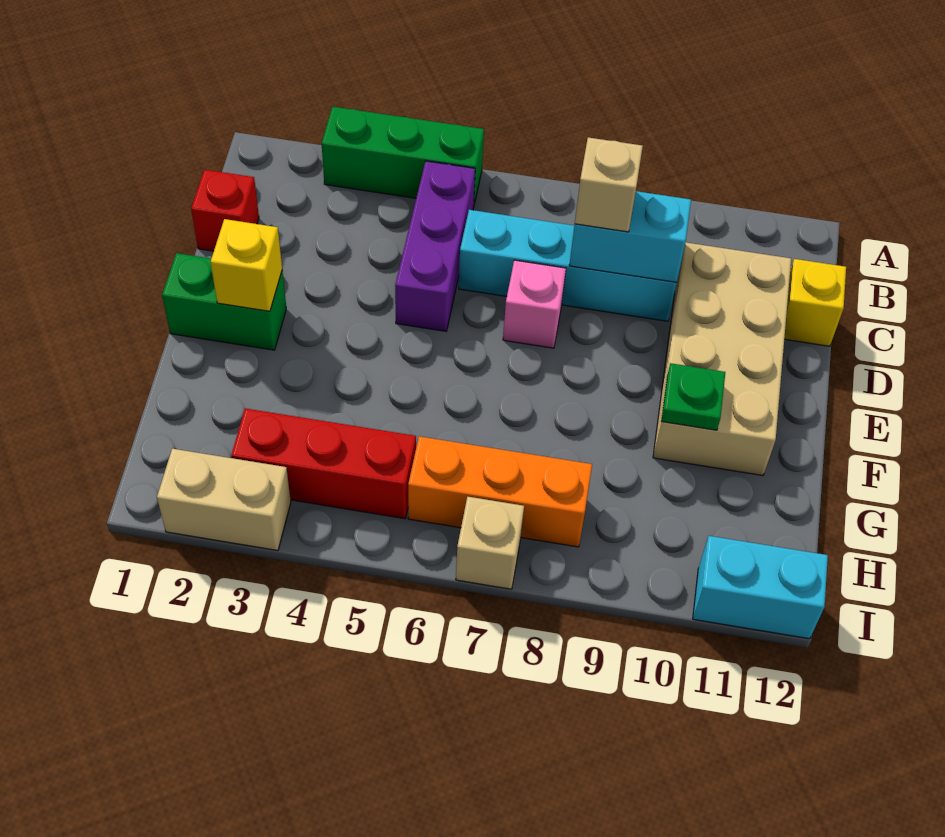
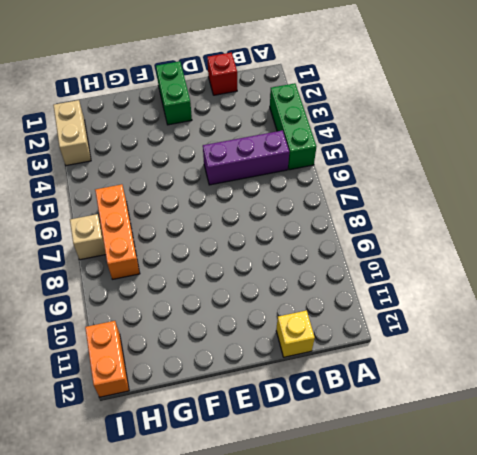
orange brick I11:I12 level 1 -> cyan brick I11:I12 level 1
none -> cyan brick C6:C9 level 1
none -> tan brick C10:F11 level 1
none -> pink brick D7 level 1

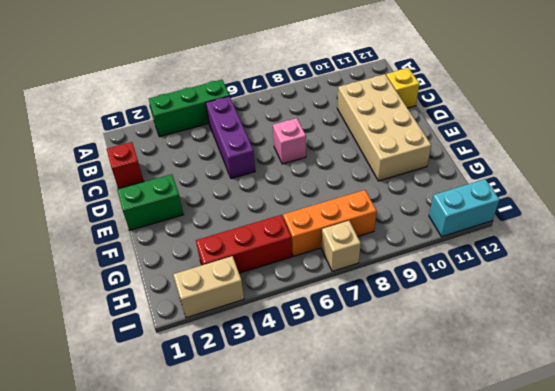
none -> cyan brick C6:C9 level 1
none -> cyan brick C8:C9 level 2
none -> yellow brick E2 level 2

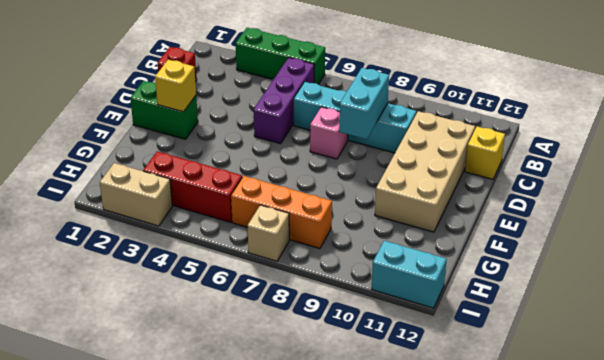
cyan brick C8:D8 level 2 -> cyan brick C8:C9 level 2
none -> green plate F10 level 2
none -> tan brick C8 level 3

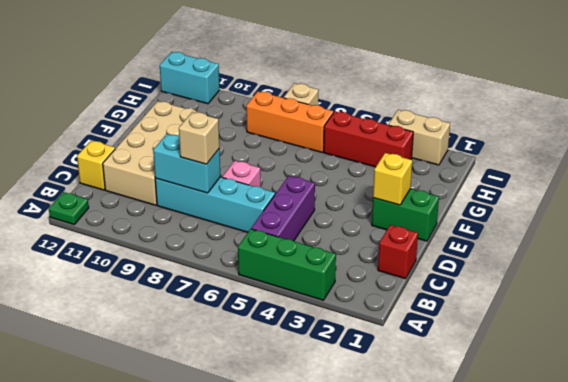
green plate A12 level 1 -> green plate F10 level 2

